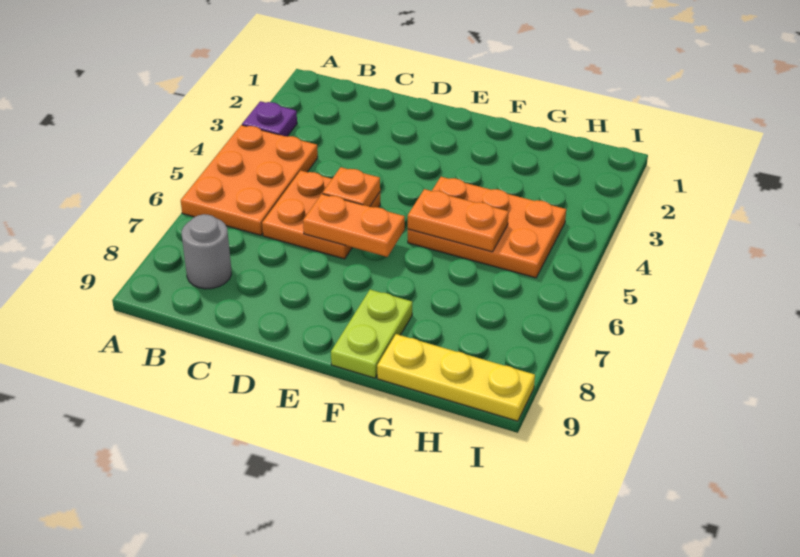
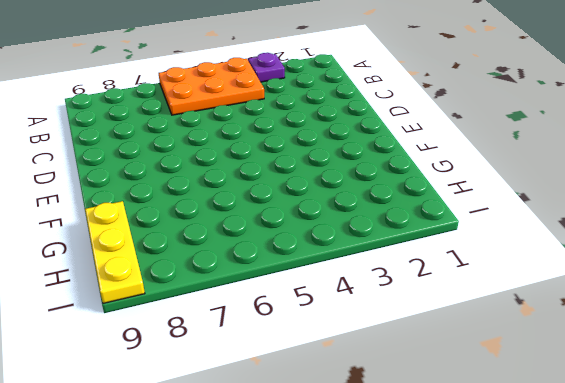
none -> grey round brick B8 level 1
none -> orange plate C5:D6 level 1

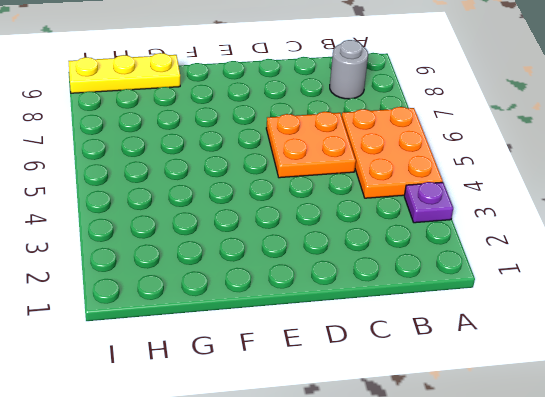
none -> orange plate F4:H5 level 1
none -> lime plate F8:F9 level 1

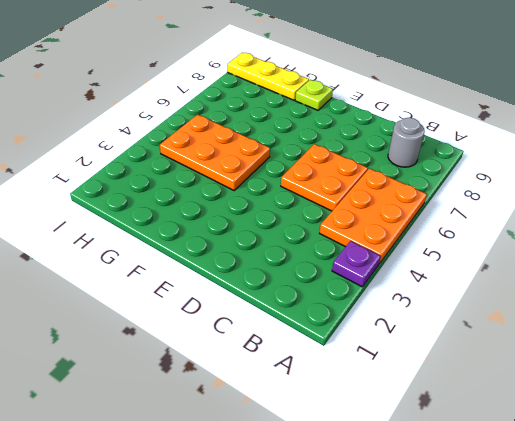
lime plate F9 level 1 -> lime plate F8:F9 level 1
none -> orange plate D5 level 2
none -> orange plate D6:E6 level 2

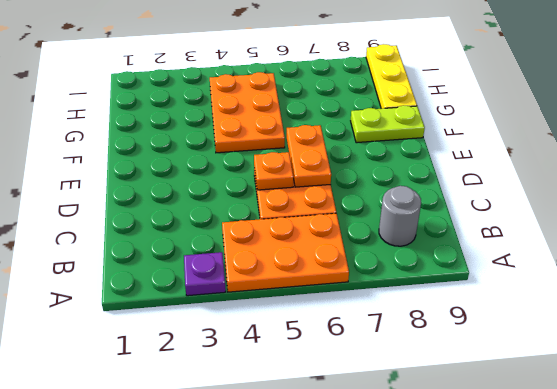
none -> orange plate F5:G5 level 2

